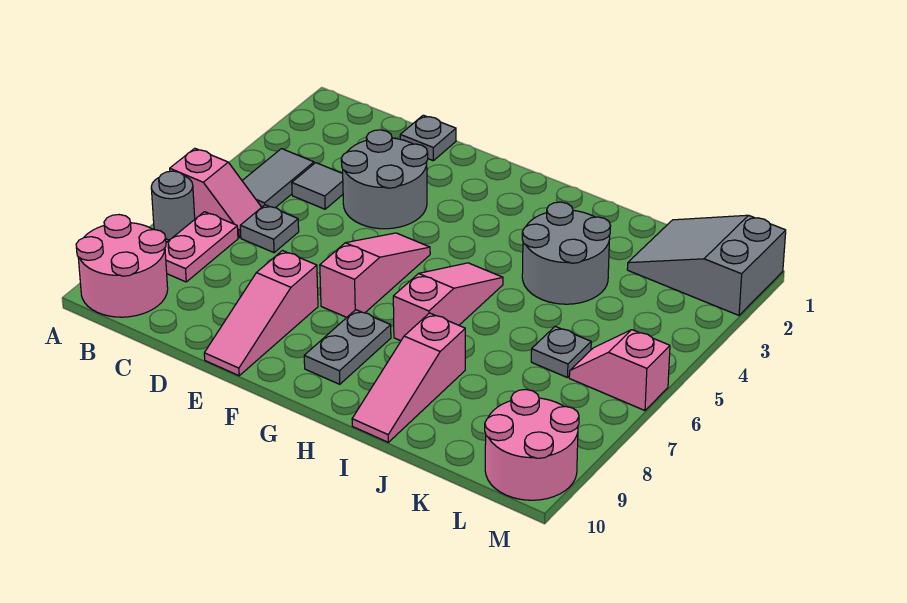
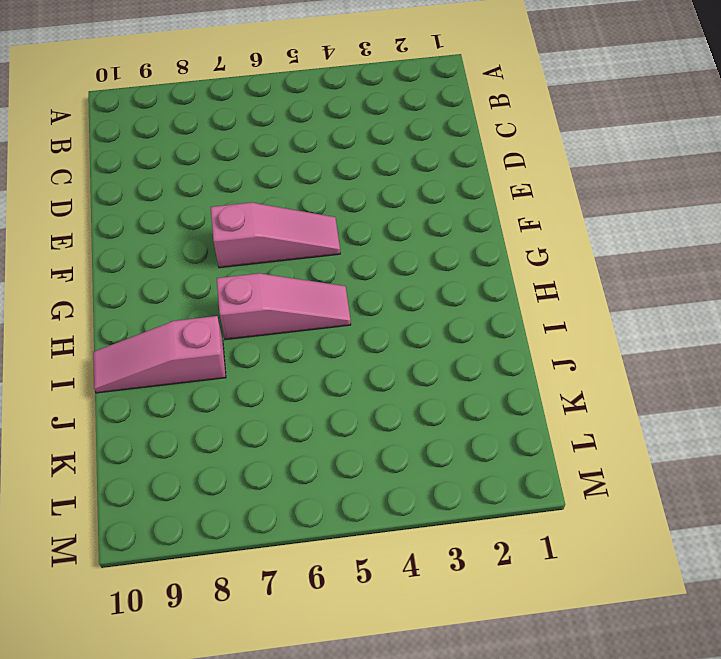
none -> pink slope A6:B6 level 1 top A
none -> grey round brick A7 level 1
none -> pink round brick A9:B10 level 1

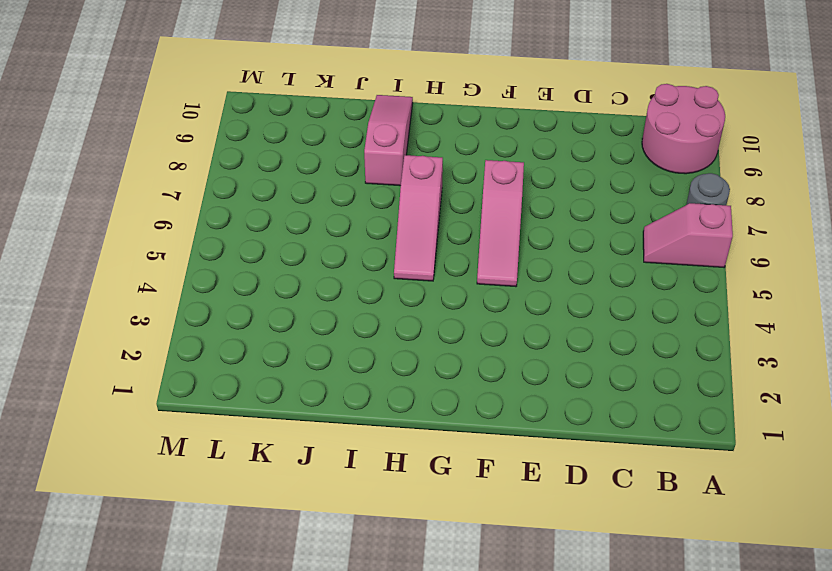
none -> grey tile B4:B5 level 1
none -> pink plate B7:B8 level 1
none -> grey tile C4 level 1

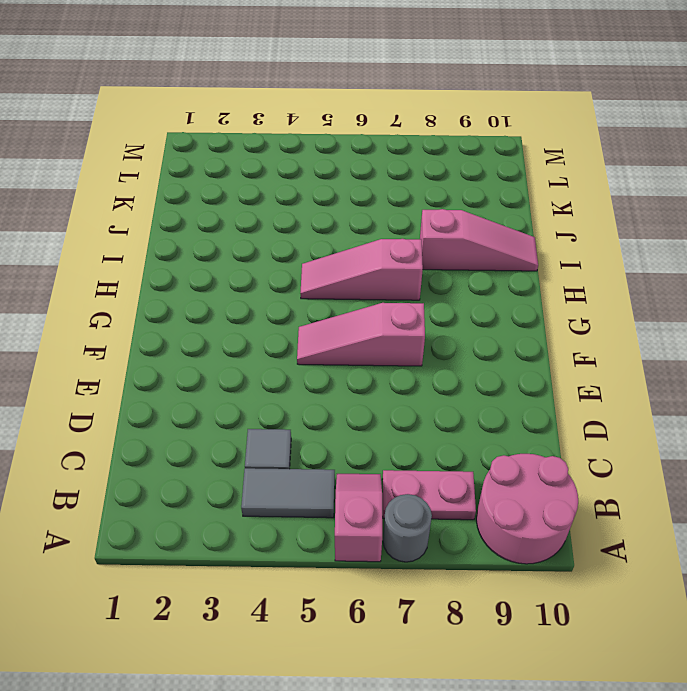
none -> grey plate C6 level 1
none -> grey plate D1 level 1
none -> grey round brick D3:E4 level 1

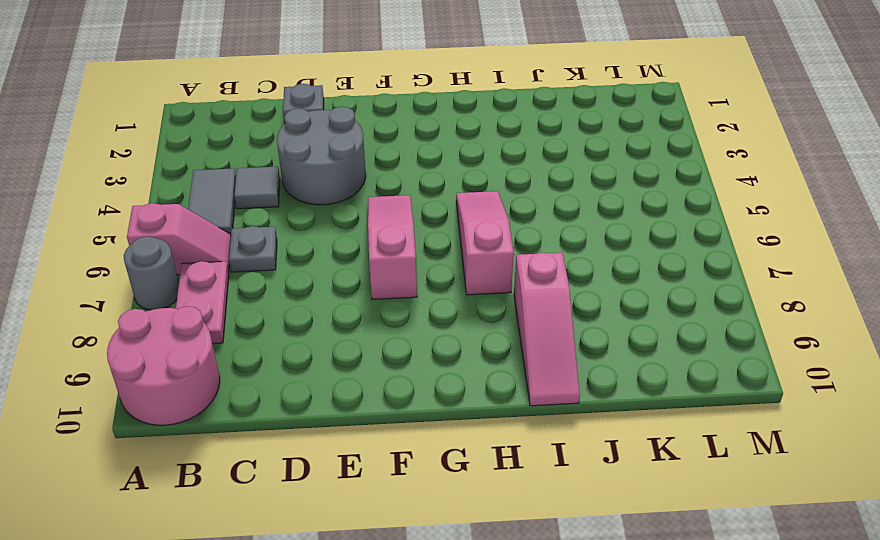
none -> pink slope E8:E10 level 1 top 8
none -> grey plate G8:G9 level 1
none -> grey round brick I3:J4 level 1

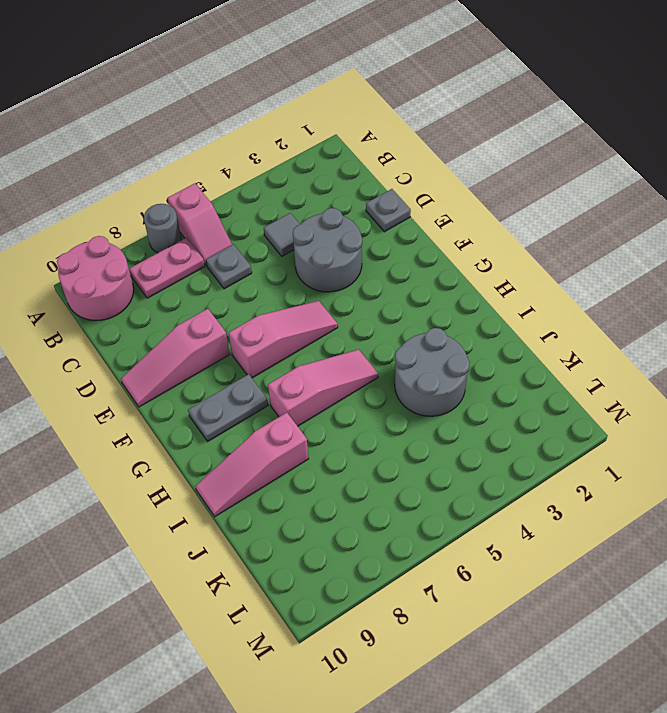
none -> grey tile B4:B5 level 1
none -> grey slope K1:M2 level 1 top M
none -> grey plate K6 level 1

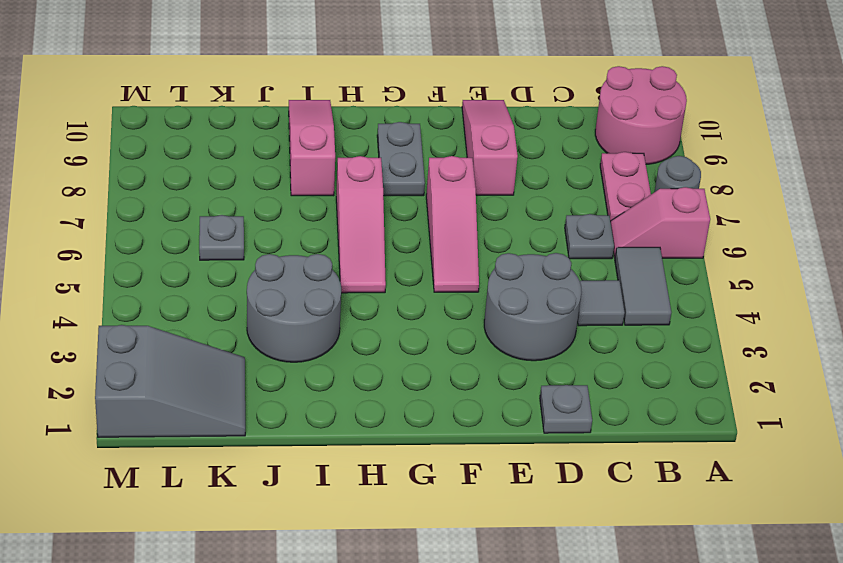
none -> pink slope L6:M6 level 1 top M
none -> pink round brick L9:M10 level 1

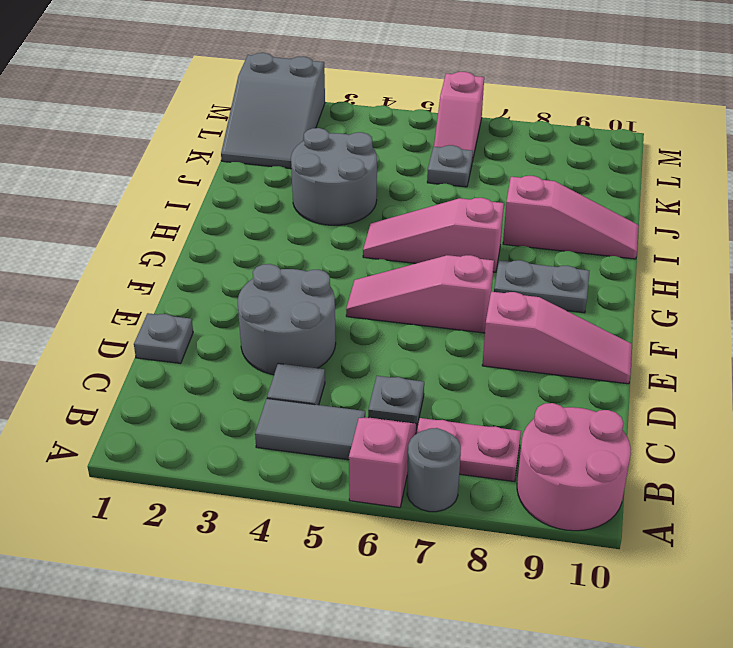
none -> pink round brick L9:M10 level 1

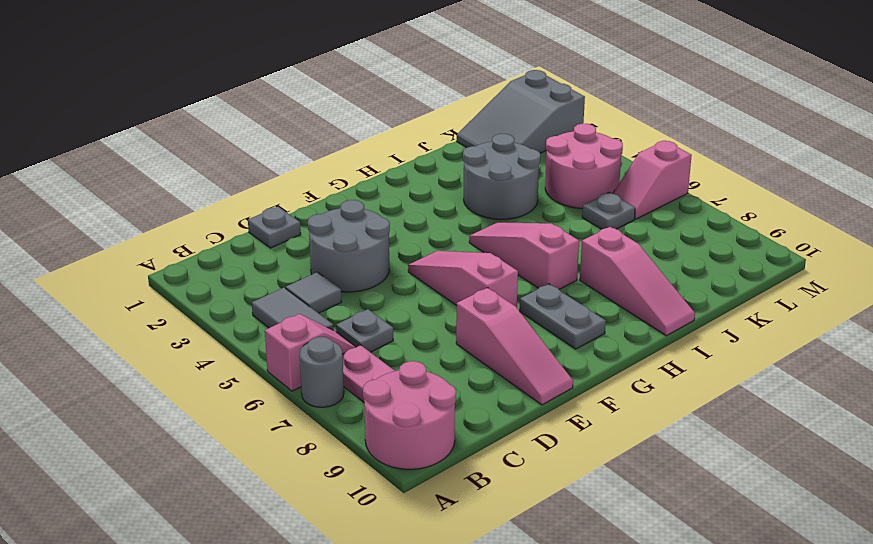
pink round brick K4:L5 level 1 -> pink round brick L9:M10 level 1

